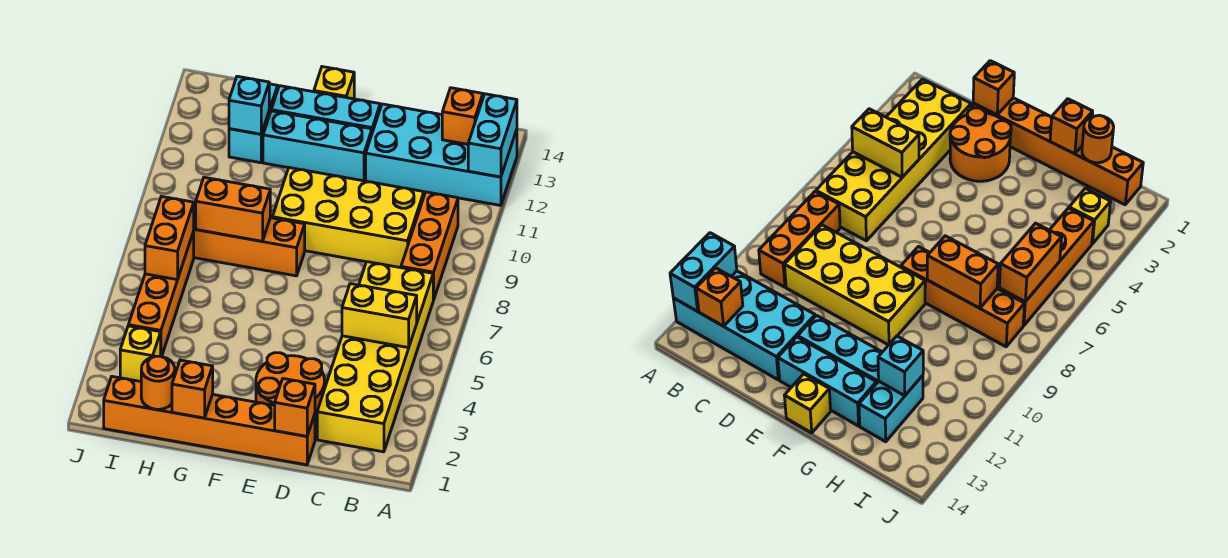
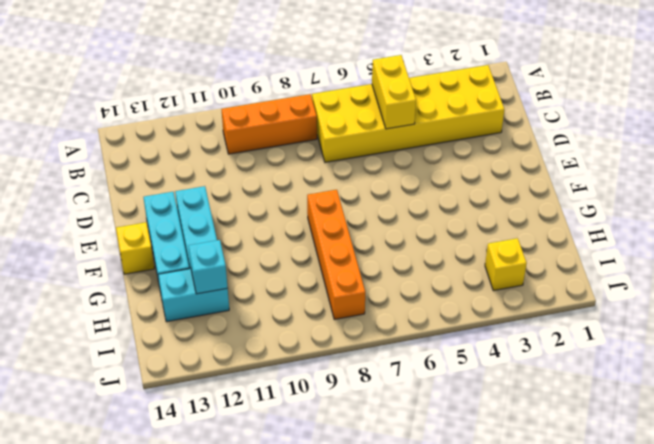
none -> cyan brick A12:D13 level 1
none -> yellow brick C9:F10 level 1
none -> orange brick D1:I1 level 1

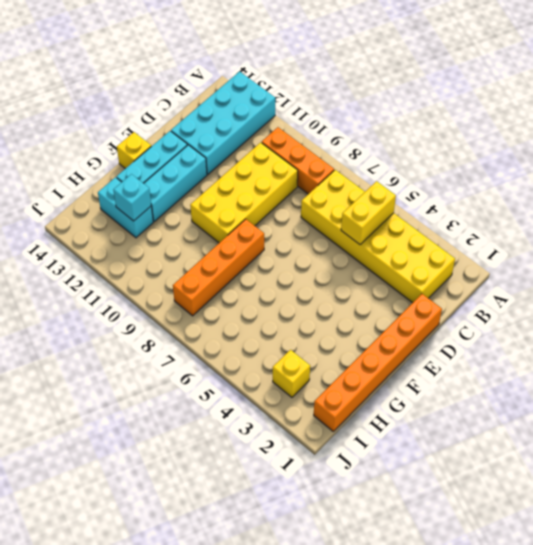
none -> orange round brick D2:E3 level 1
none -> orange brick I4:I7 level 1
none -> cyan brick A12:A13 level 2

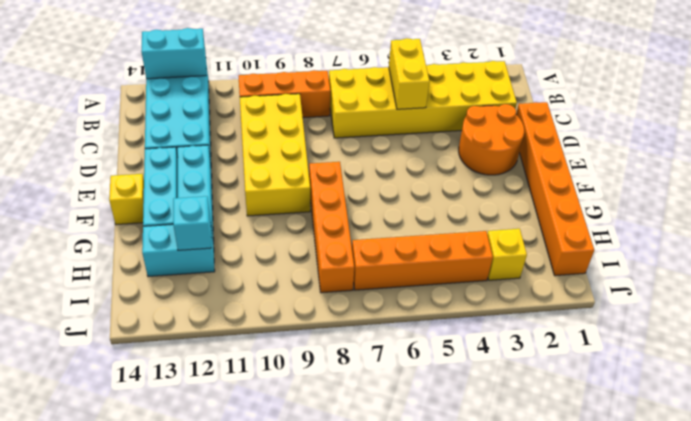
none -> orange brick B13 level 2
none -> orange brick D1 level 2
none -> orange brick G1 level 2

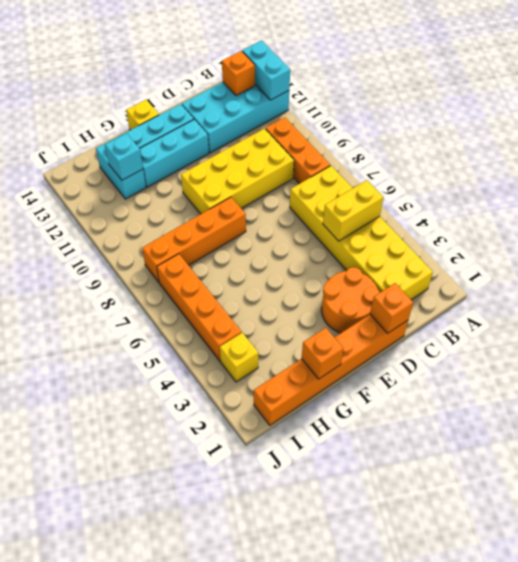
none -> orange brick G8:H8 level 2
none -> orange round brick H1 level 2
none -> orange brick I6:I7 level 2

